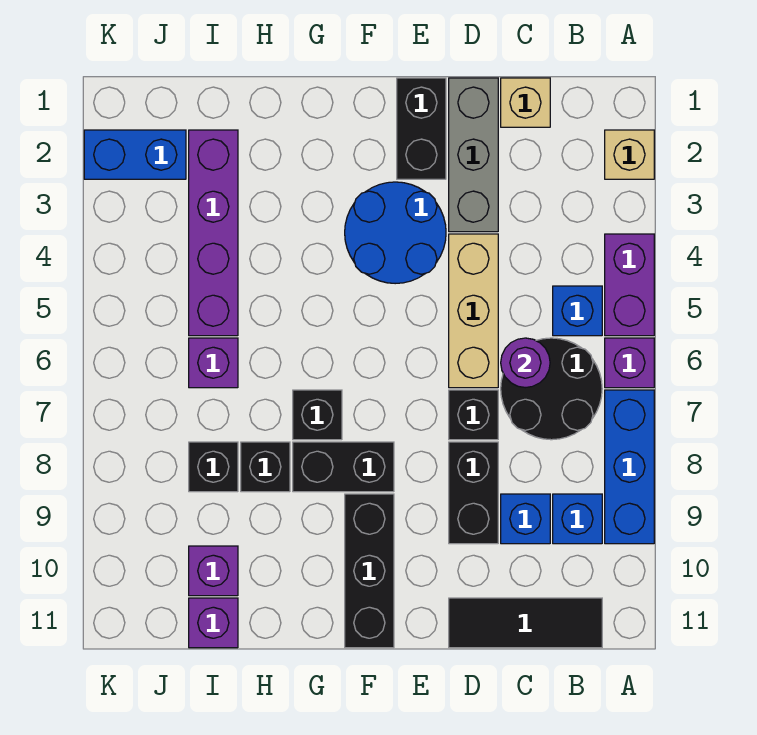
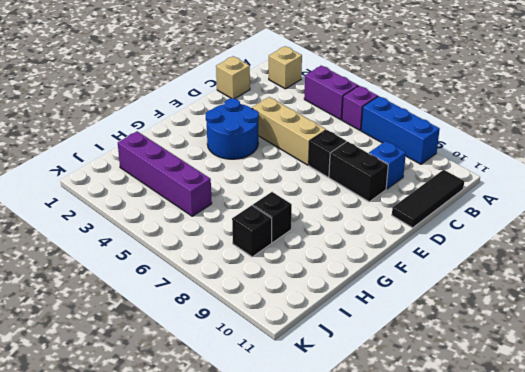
none -> blue brick B5 level 1
none -> black round brick B6:C7 level 1
none -> blue brick B9 level 1

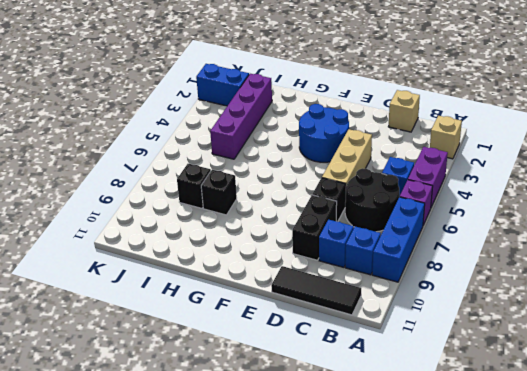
none -> grey brick D1:D3 level 1
none -> black brick E1:E2 level 1
none -> black brick F8:G8 level 1

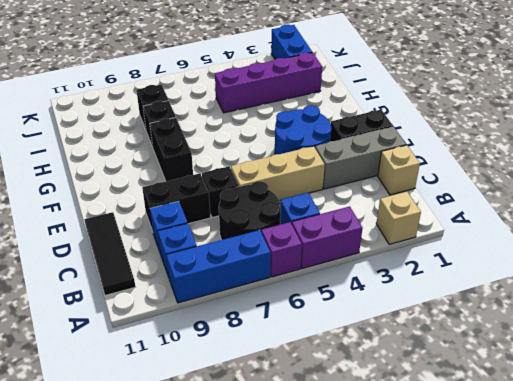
none -> black brick F9:F11 level 1
none -> black brick G7 level 1
none -> purple brick I6 level 1

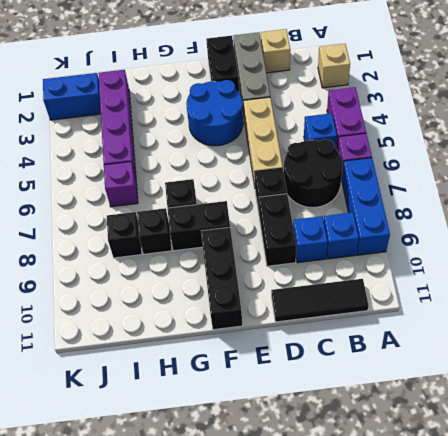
none -> purple brick I10 level 1
none -> purple brick I11 level 1
none -> purple round brick C6 level 2

